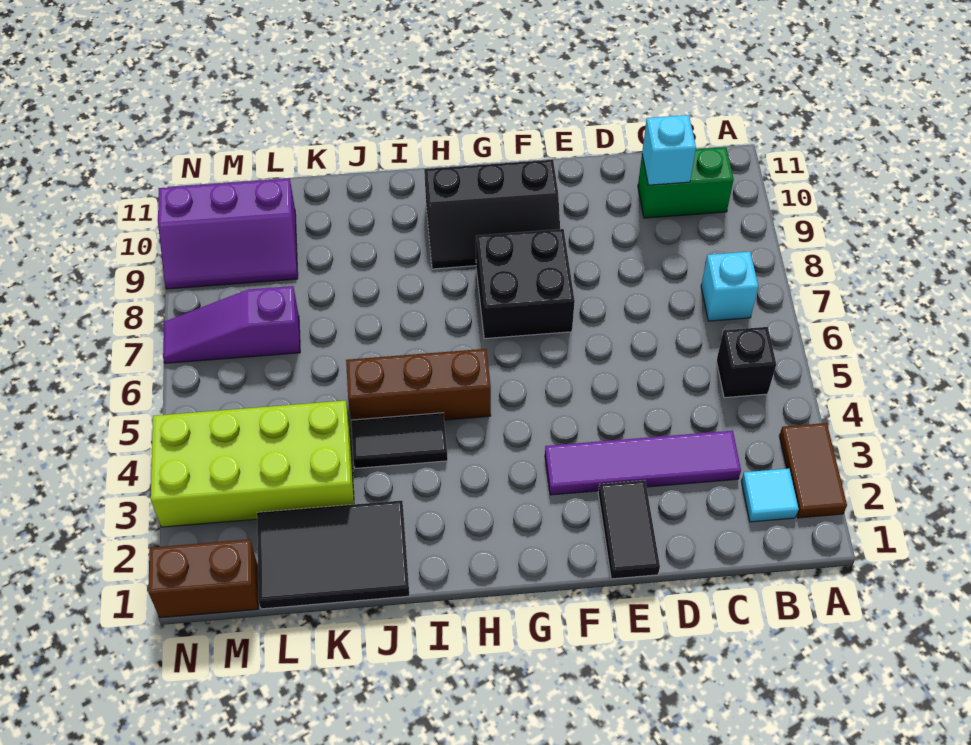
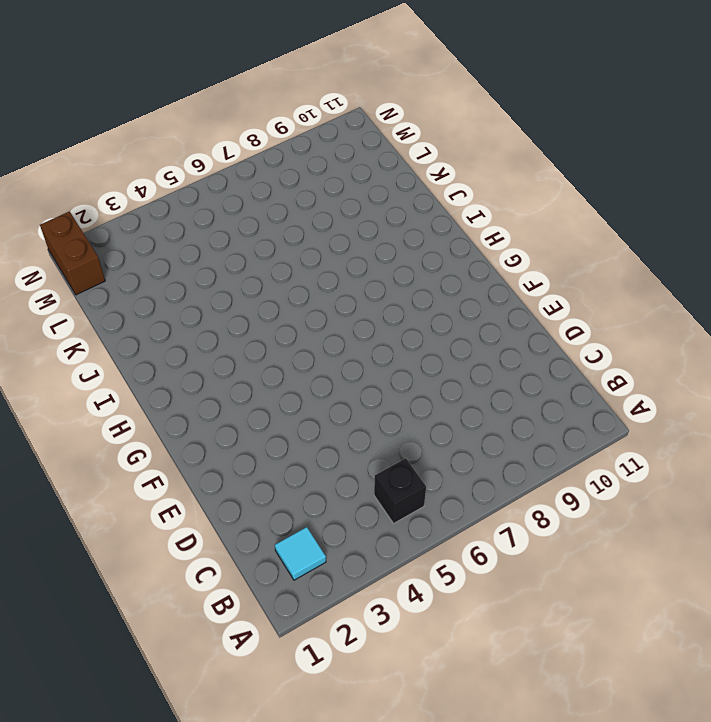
none -> brown tile A2:A3 level 1
none -> cyan brick B7 level 1
none -> green brick B10:C10 level 1

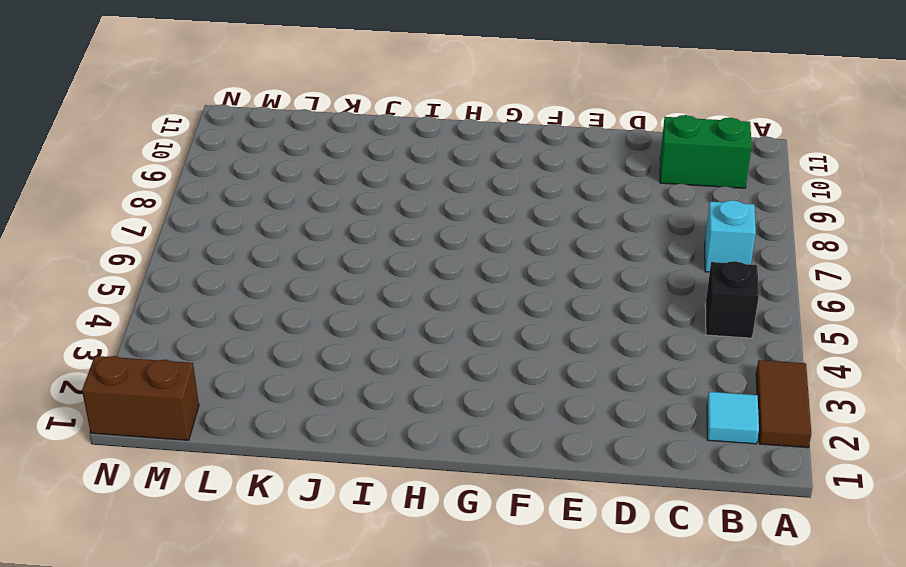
none -> purple tile C3:F3 level 1
none -> black tile E1:E2 level 1
none -> black brick F7:G8 level 1

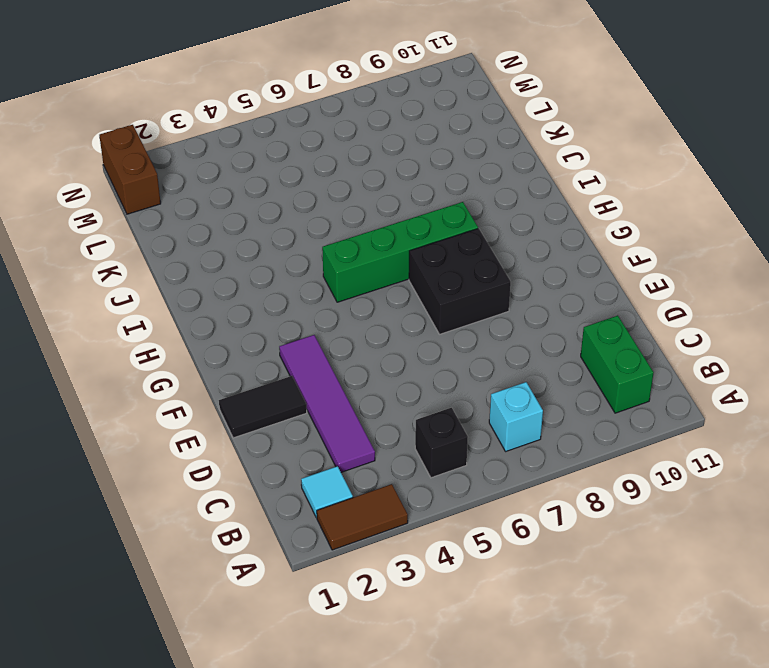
green brick H5:H8 level 1 -> brown brick H5:J5 level 1
none -> black slope F9:H10 level 1 top 10
none -> black tile I4:J4 level 1
none -> black tile J1:L2 level 1

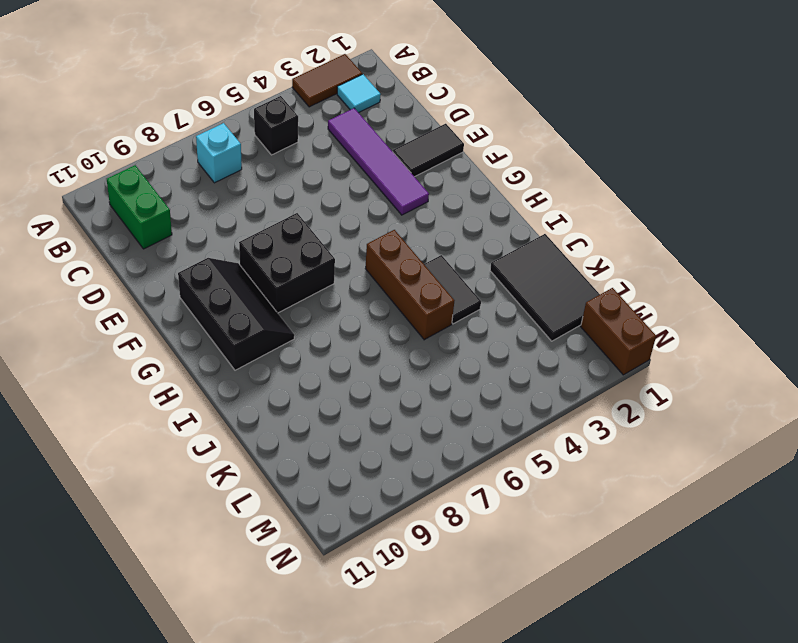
none -> lime brick K3:N4 level 1
none -> purple slope L7:N7 level 1 top L
none -> purple slope L9:N10 level 1 top 10

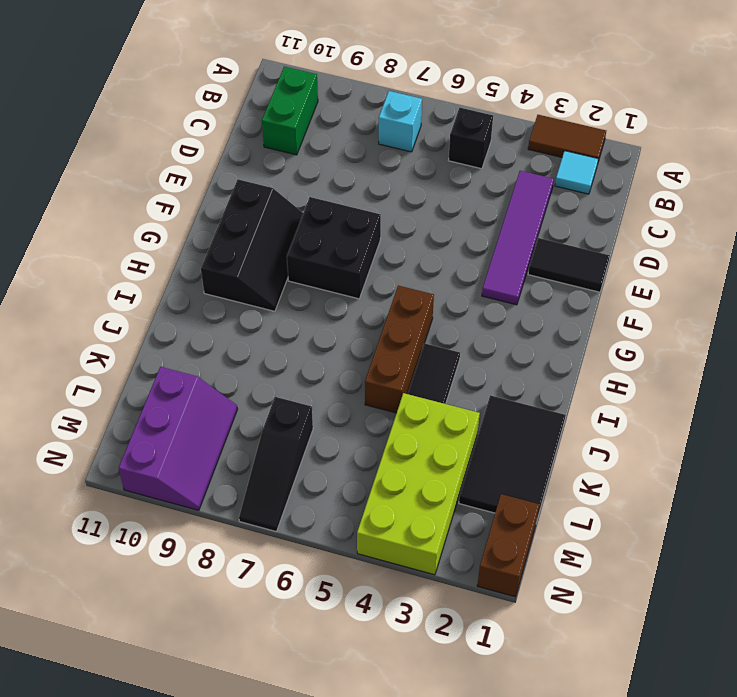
black slope L7:N7 level 1 top L -> purple slope L7:N7 level 1 top L
none -> cyan brick C10 level 2

